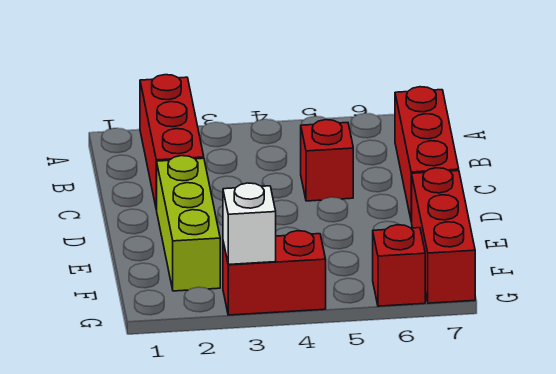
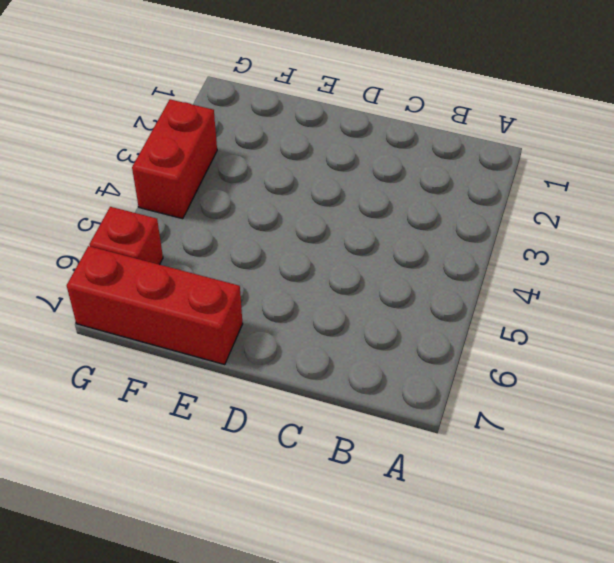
none -> red brick A2:C2 level 1
none -> red brick B7:D7 level 1

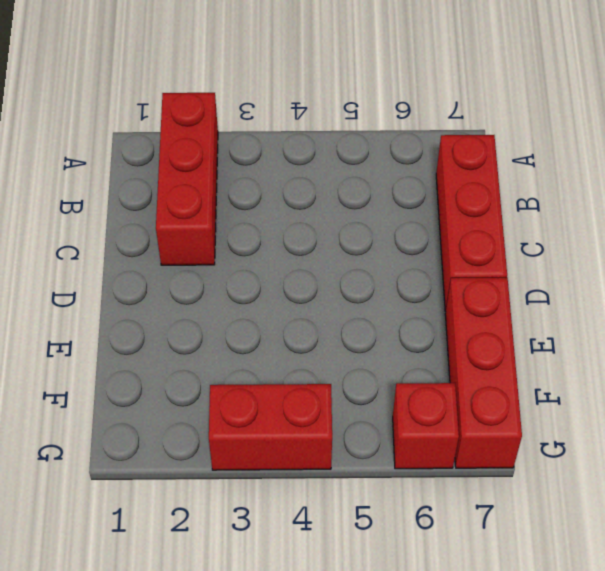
none -> red brick C5 level 1
none -> lime brick D2:F2 level 1

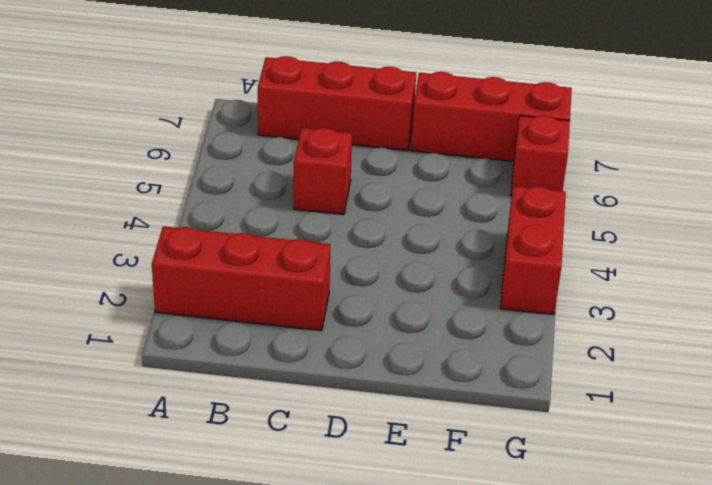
none -> lime brick D2:F2 level 1
none -> white brick G3 level 2

